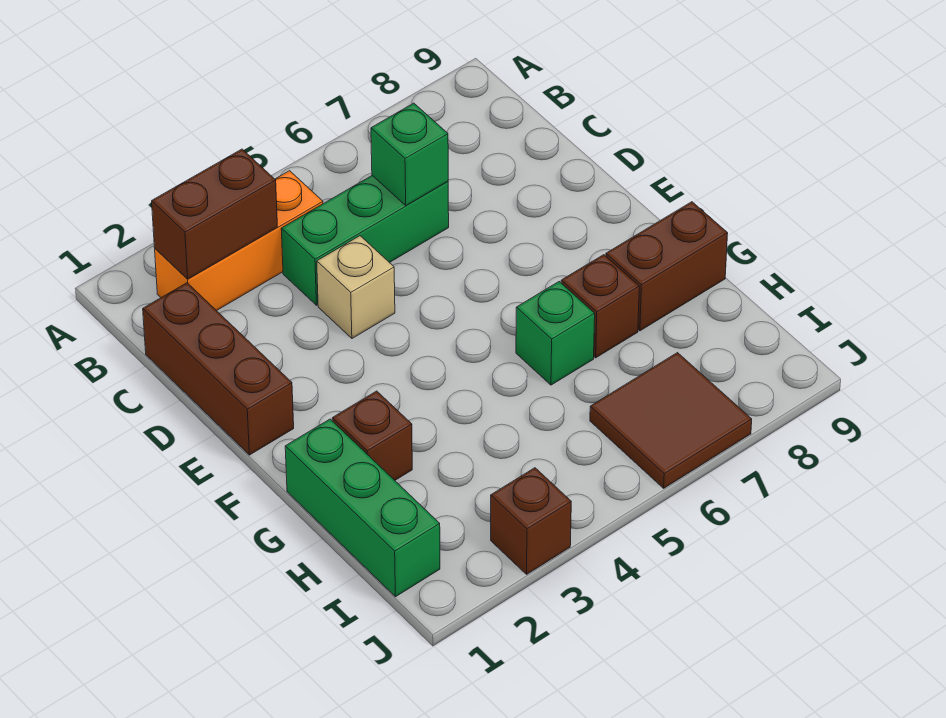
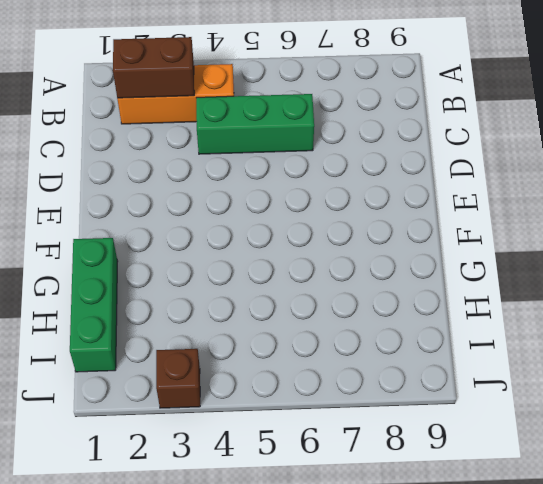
none -> brown brick C1:E1 level 1
none -> tan brick D4 level 1
none -> brown brick G2 level 1

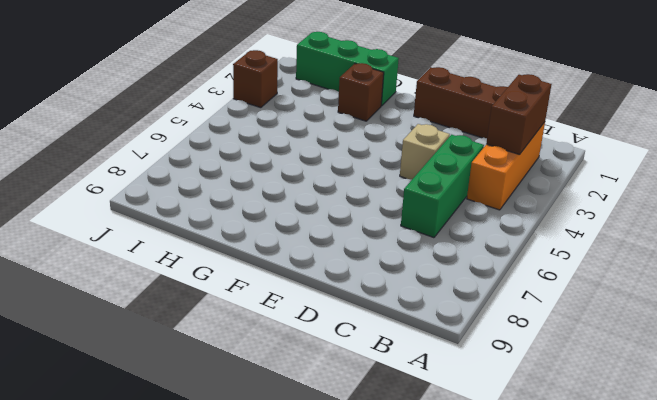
none -> green brick G6 level 1
none -> brown brick G7 level 1
none -> brown brick G8:G9 level 1

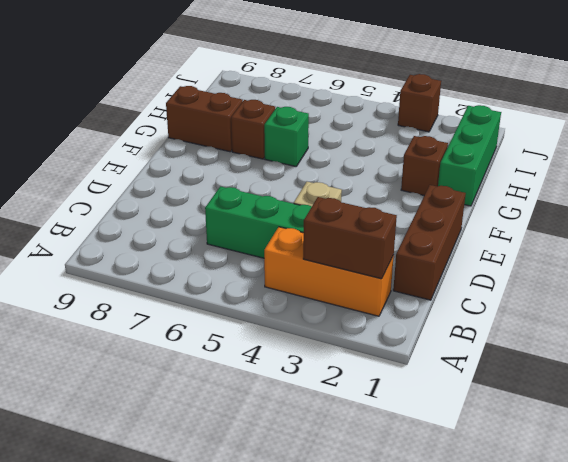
none -> brown tile I6:J7 level 1
none -> green brick C6 level 2

